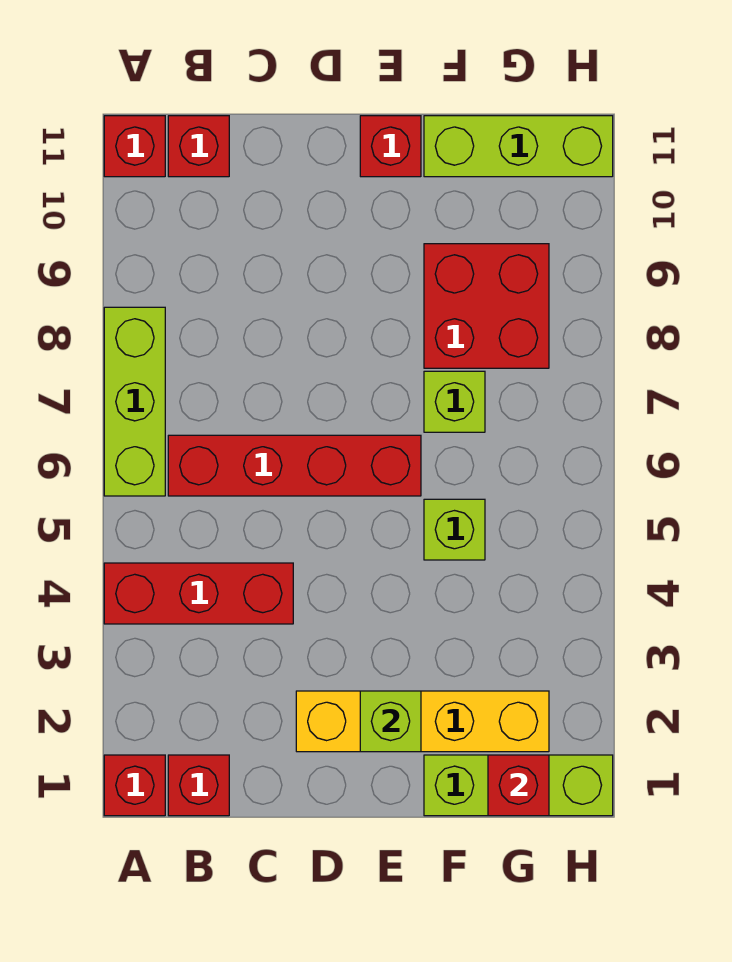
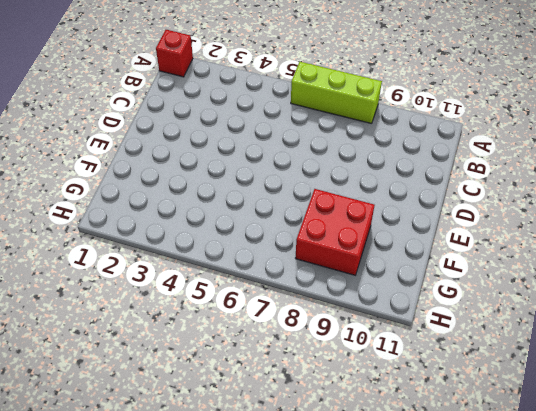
none -> red brick A4:C4 level 1
none -> red brick A11 level 1
none -> red brick B1 level 1

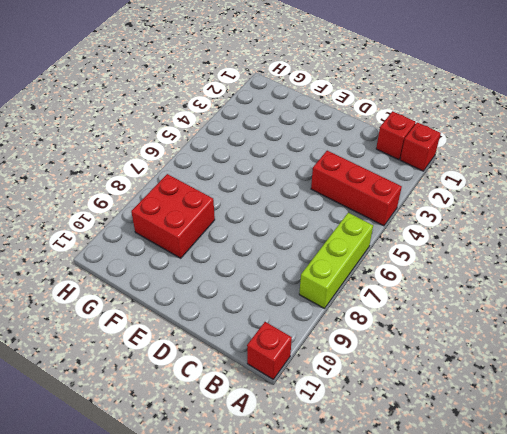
none -> red brick B6:E6 level 1
none -> red brick B11 level 1
none -> yellow brick D2:G2 level 1

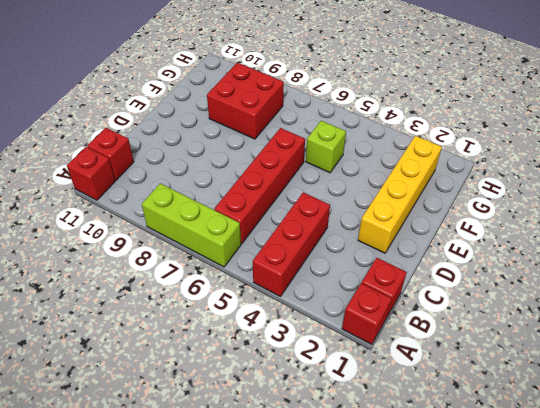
none -> red brick E11 level 1
none -> lime brick F1:H1 level 1
none -> lime brick F7 level 1

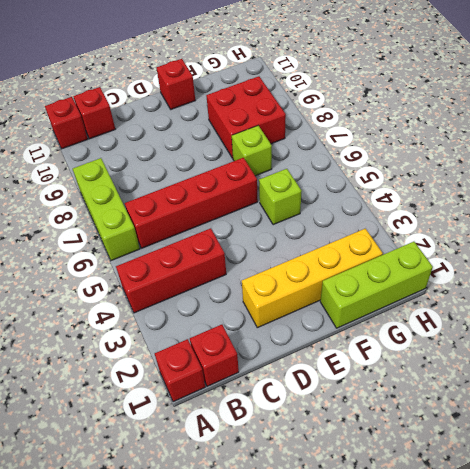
none -> lime brick F11:H11 level 1
none -> lime brick E2 level 2
none -> red brick G1 level 2

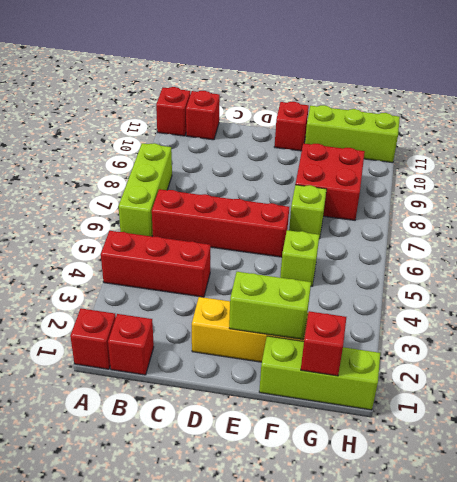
lime brick E2:F2 level 2 -> lime brick E2 level 2

